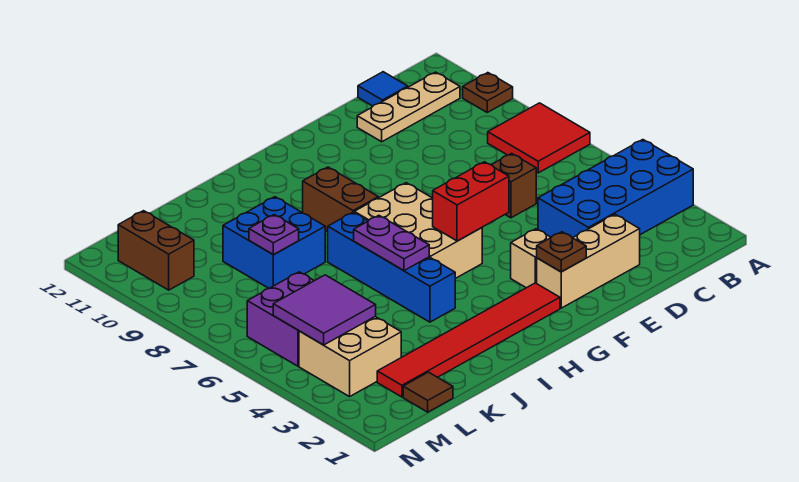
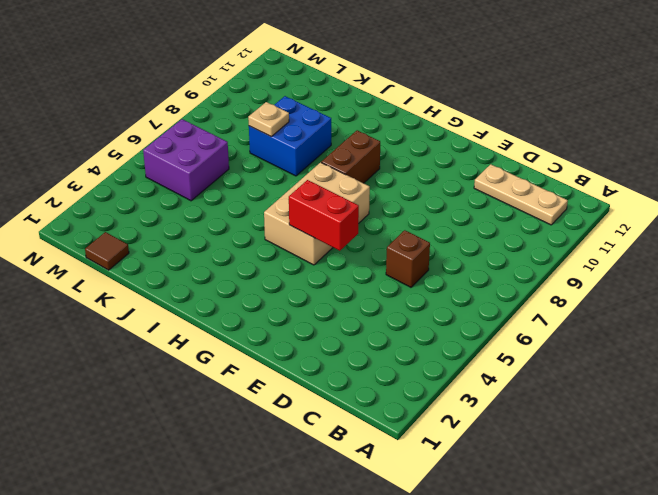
tan plate K8 level 2 -> purple plate K8 level 2
none -> blue brick A3:D4 level 1
none -> red tile A7:B8 level 1
none -> brown plate A10 level 1

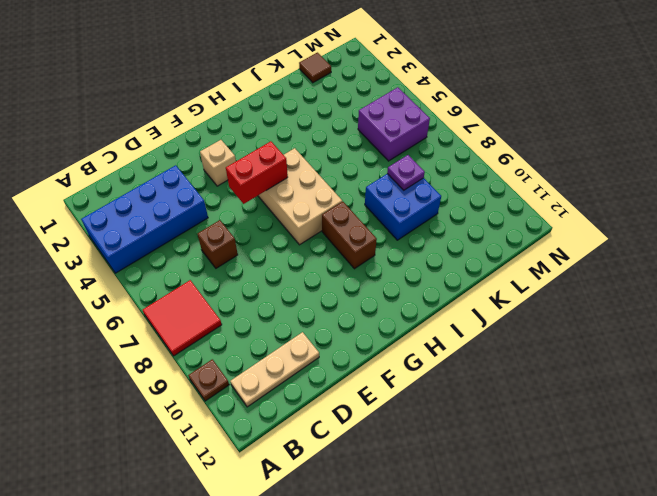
none -> blue tile C12 level 1
none -> tan brick D2:F2 level 1
none -> red tile G2:L2 level 1

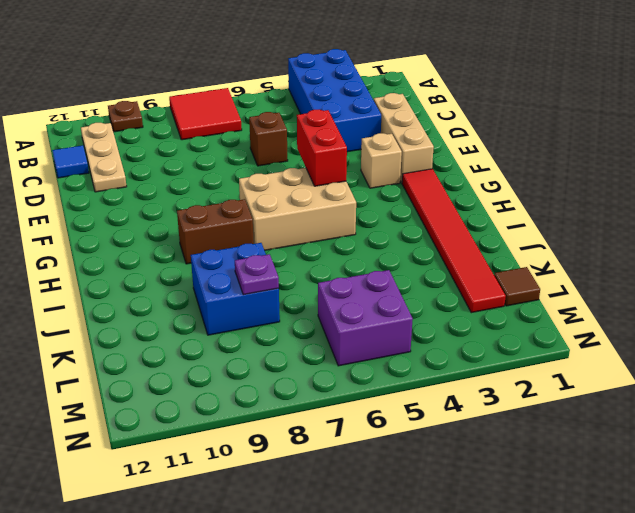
none -> blue brick I4:I7 level 1
none -> tan brick L3:M4 level 1
none -> brown brick M10:M11 level 1

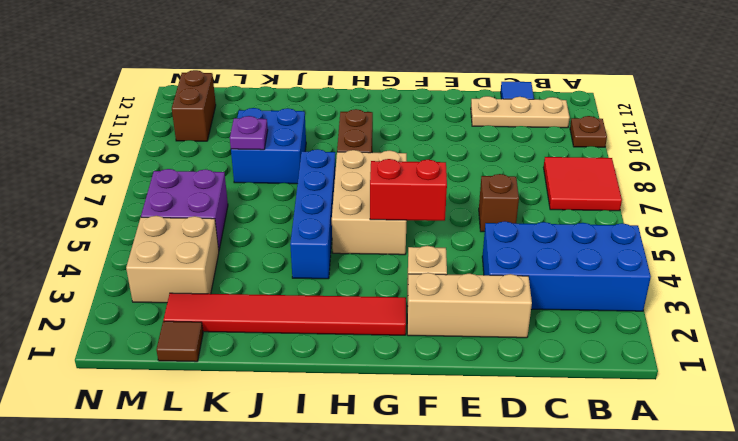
none -> brown plate F2 level 2
none -> purple plate I5:I6 level 2
none -> purple tile L4:M5 level 2

